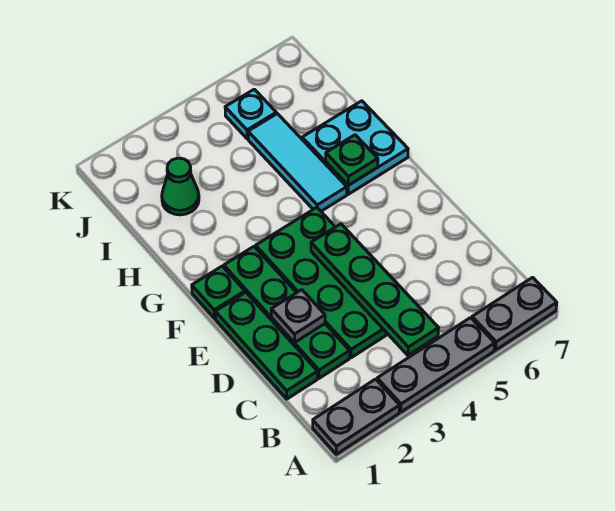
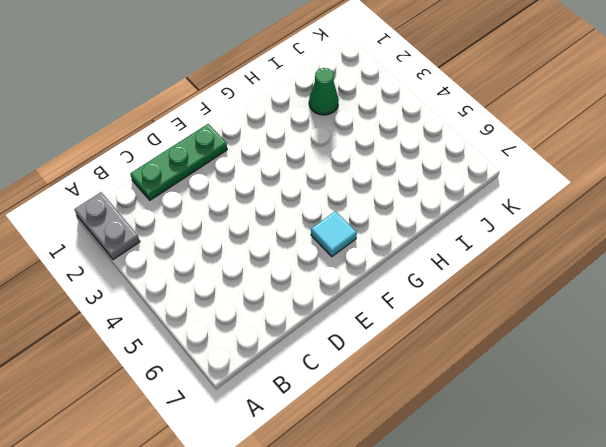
cyan tile F6 level 1 -> none
none -> grey plate A3:A5 level 1
none -> grey plate A6:A7 level 1
none -> green plate C2:F2 level 1

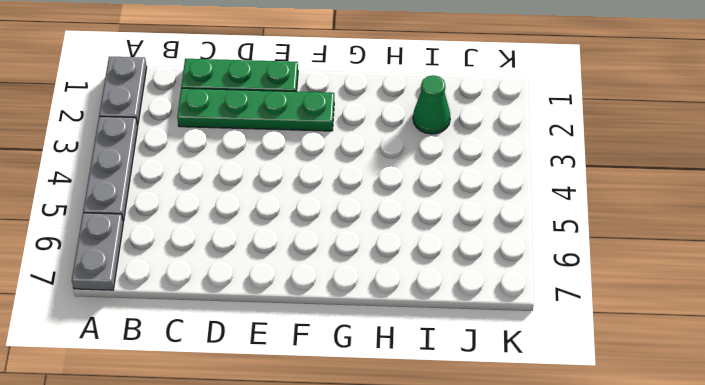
none -> green plate C3:F4 level 1
none -> green plate F1 level 1
none -> cyan tile G5:I5 level 1

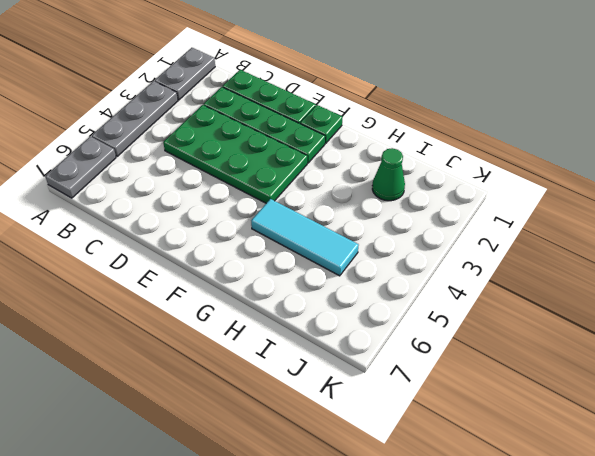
none -> cyan plate G6:H7 level 1
none -> cyan plate J5 level 1
none -> green plate B4:E4 level 2

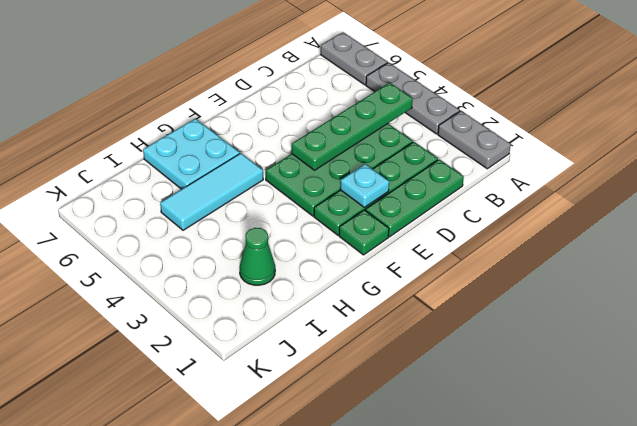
cyan plate E2 level 2 -> cyan plate J5 level 1
none -> grey plate D2 level 2
none -> green plate G6 level 2

